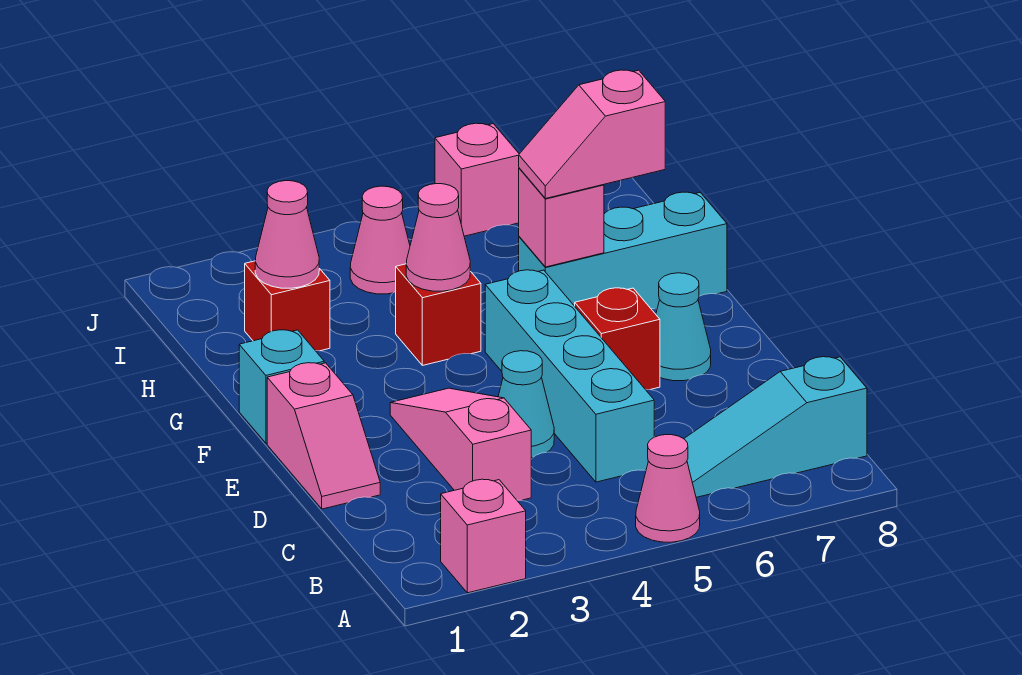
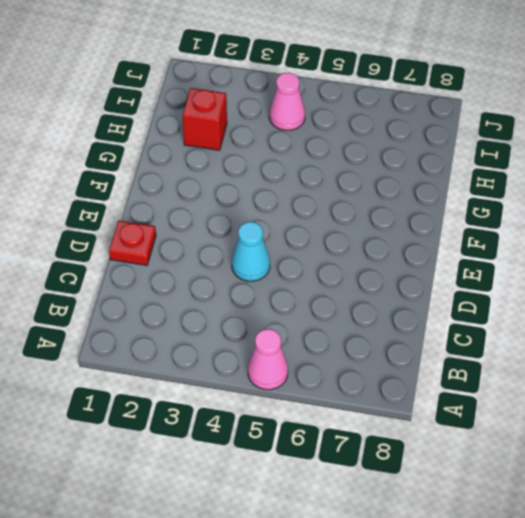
red plate D1 level 1 -> pink slope D1:E1 level 1 top E
none -> pink brick A2 level 1
none -> cyan slope B6:B8 level 1 top 8
none -> pink slope C3:E3 level 1 top C

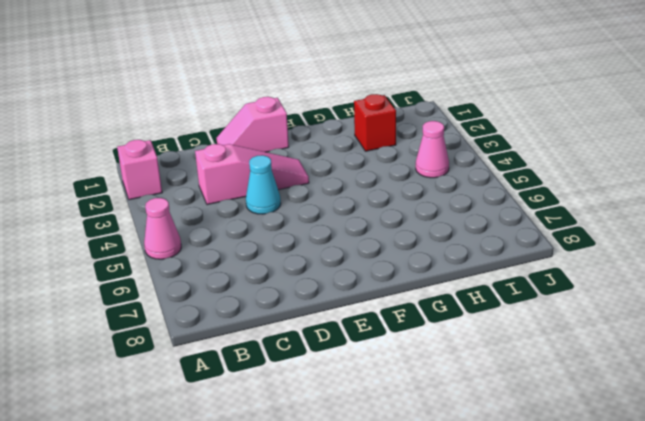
none -> cyan slope B6:B8 level 1 top 8
none -> cyan brick C5:F5 level 1
none -> red brick E6 level 1

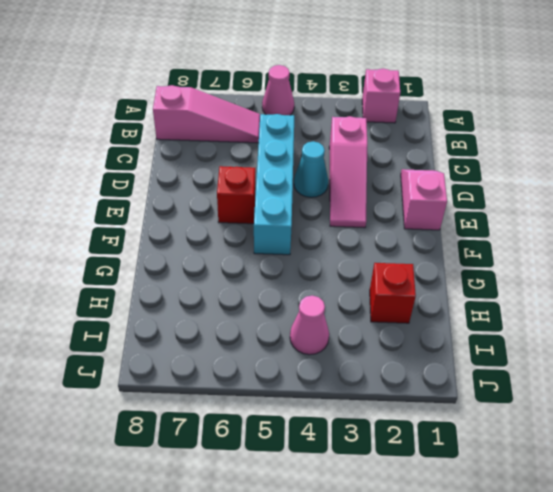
pink slope B6:B8 level 1 top 8 -> cyan slope B6:B8 level 1 top 8
none -> cyan cone E7 level 1
none -> cyan brick F1 level 1
none -> red brick G4 level 1

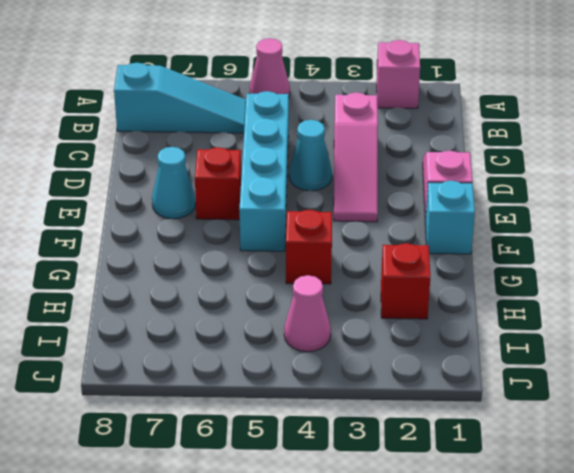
none -> cyan brick G6:G8 level 1
none -> pink brick J6 level 1
none -> pink cone G4 level 2

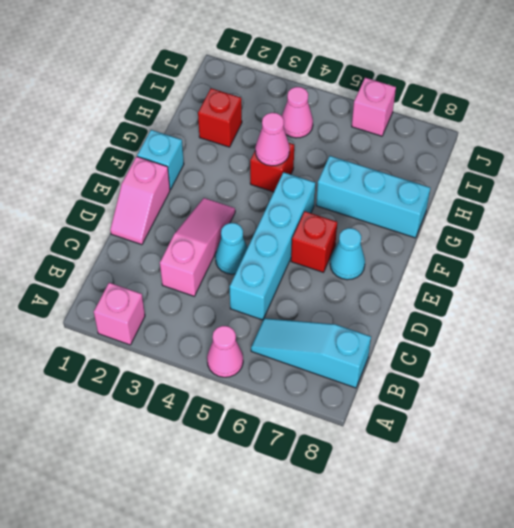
none -> pink brick G6 level 2
none -> pink cone H2 level 2
none -> pink slope G6:G7 level 3 top 7

